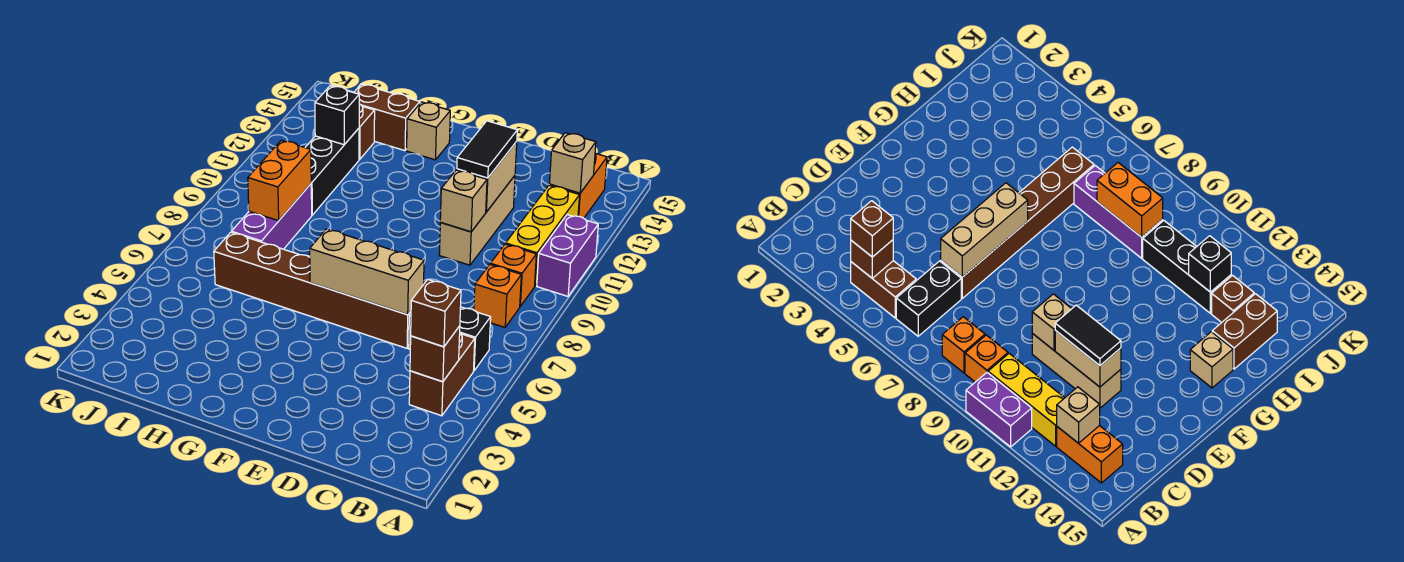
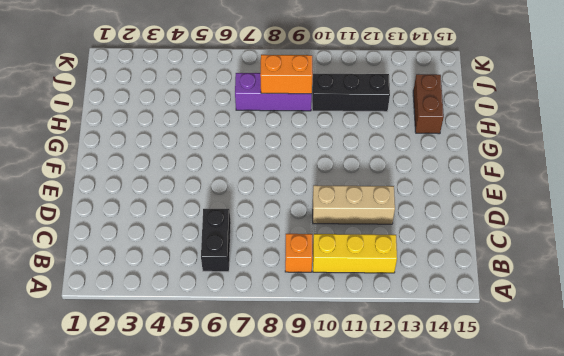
none -> purple brick A10:A11 level 1
none -> brown brick B4:B5 level 1
none -> orange brick B8 level 1

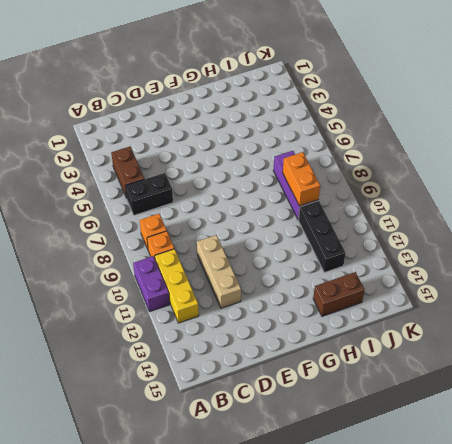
none -> orange brick B13:B14 level 1
none -> brown brick D6:I6 level 1
none -> tan brick G14 level 1

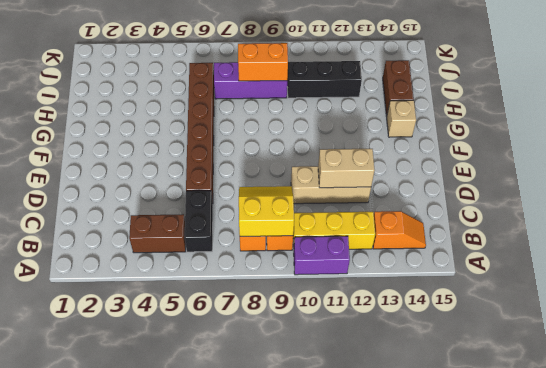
yellow slope B8:C9 level 2 top B -> none
orange slope B13:B14 level 1 top 13 -> orange brick B13:B14 level 1
none -> brown brick I13 level 1
none -> brown brick B4 level 2
none -> tan brick B13 level 2

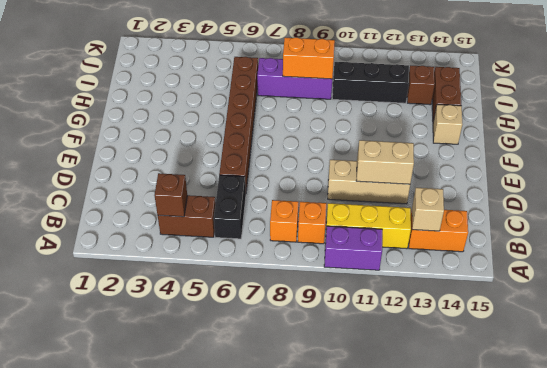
none -> tan brick D6:F6 level 2
none -> tan brick D10 level 2
none -> black brick I12 level 2

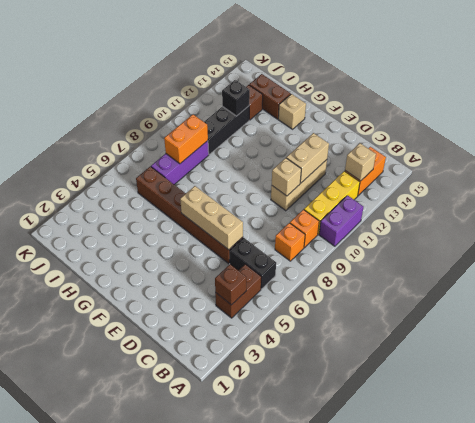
none -> brown brick B4 level 3
none -> black tile D11:D12 level 3

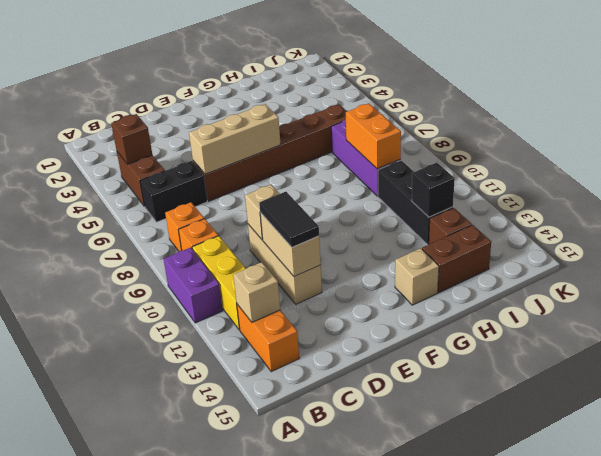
none -> brown brick B4 level 3

